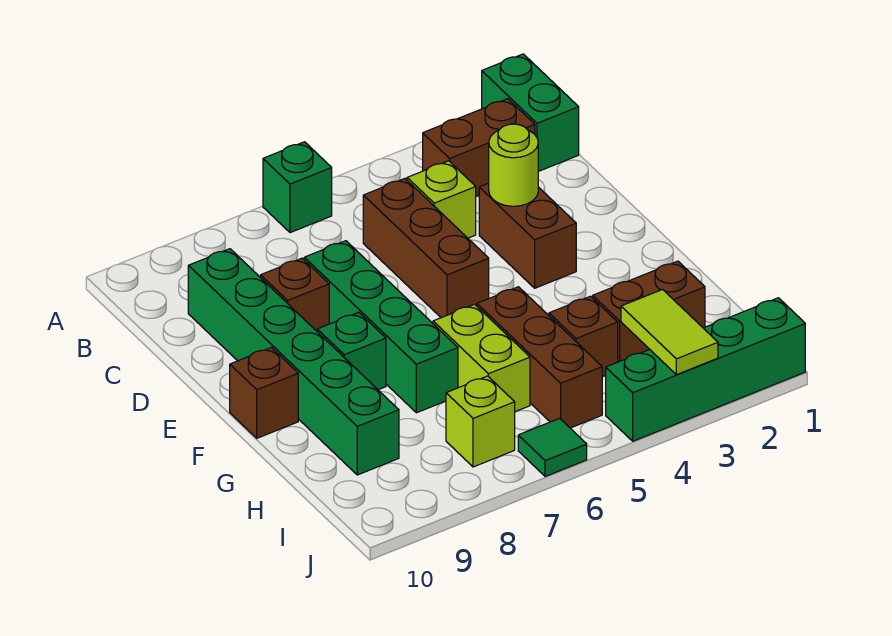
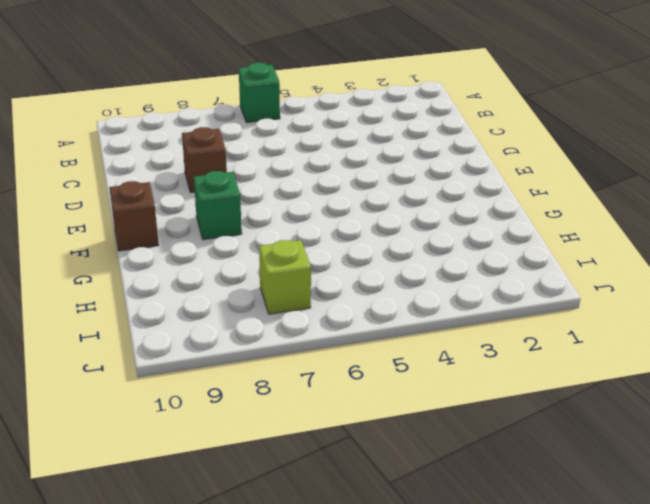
none -> green brick A1:B1 level 1
none -> brown brick B2:B3 level 1
none -> lime brick C4 level 1

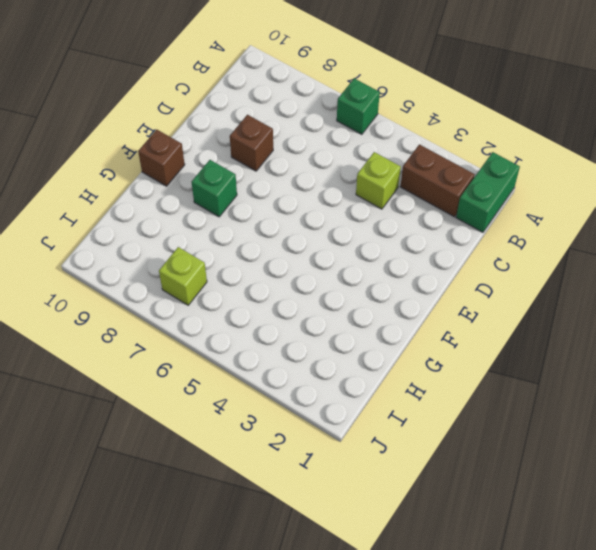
none -> brown brick C5:E5 level 1
none -> green brick C9:H9 level 1
none -> brown brick D3:E3 level 1

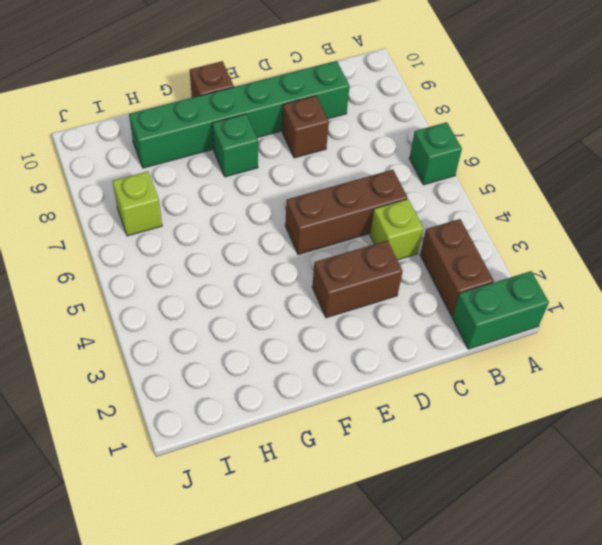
none -> green brick D7:G7 level 1
none -> brown brick G5:I5 level 1
none -> lime brick G6:H6 level 1

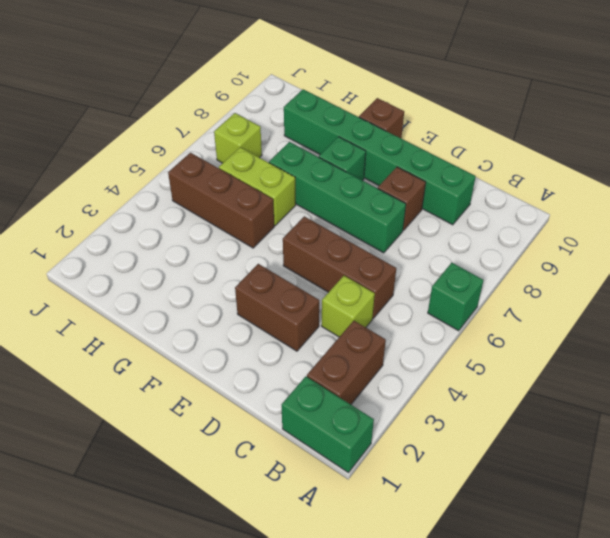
none -> brown brick H2:H3 level 1
none -> brown brick H4 level 1
none -> green brick J1:J4 level 1

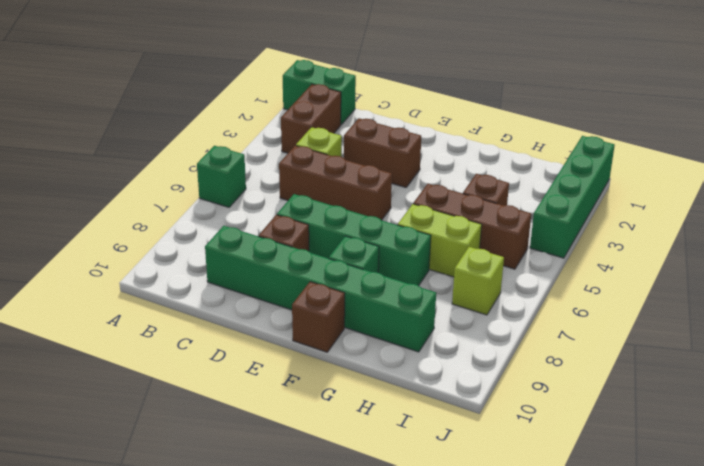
none -> brown brick H2:H3 level 1
none -> green tile J6 level 1
none -> lime round brick D3 level 2

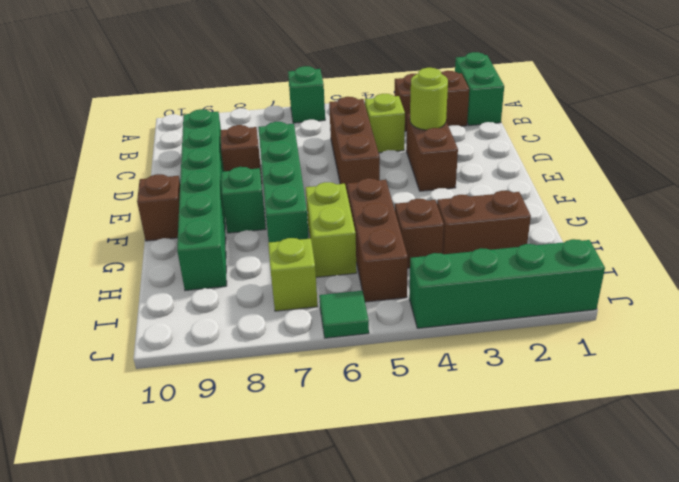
none -> lime tile I3:J3 level 2

